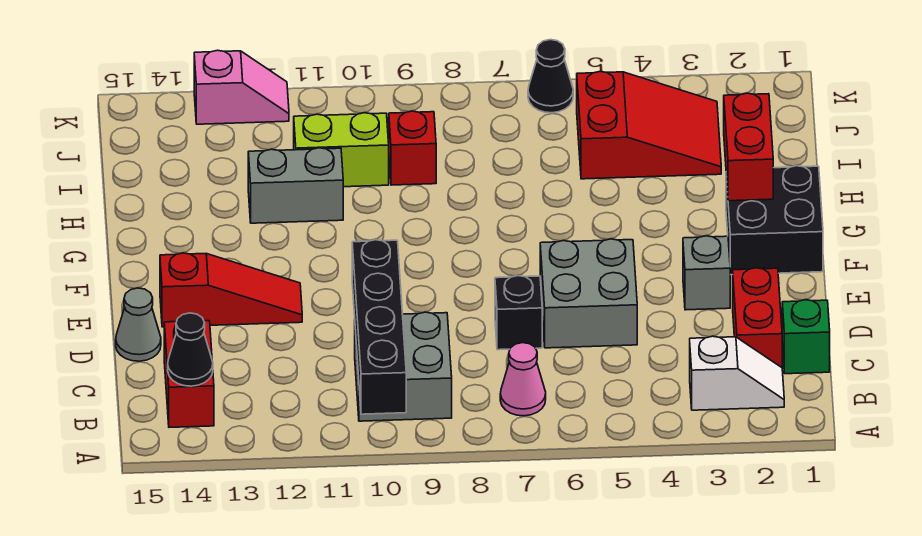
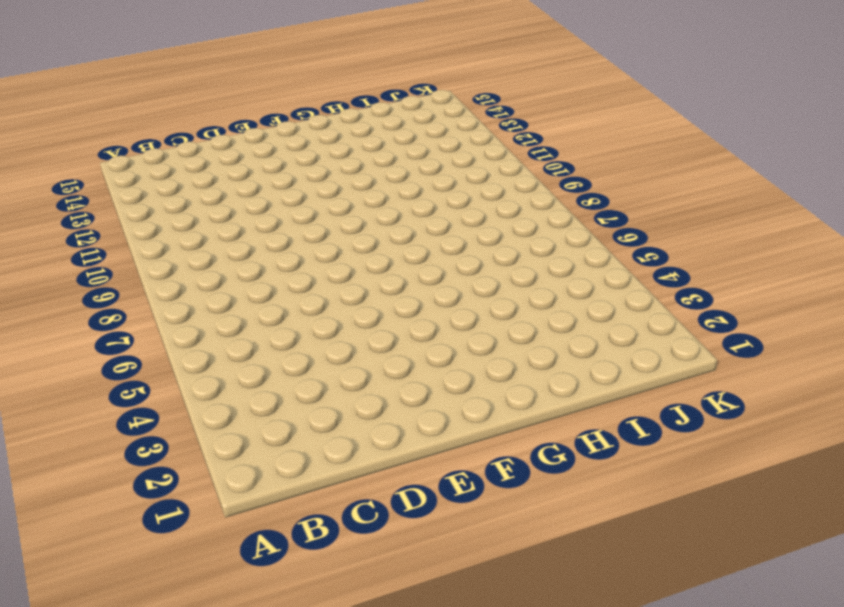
none -> white slope B2:B3 level 1 top 3
none -> pink cone B7 level 1
none -> grey brick B9:C10 level 1

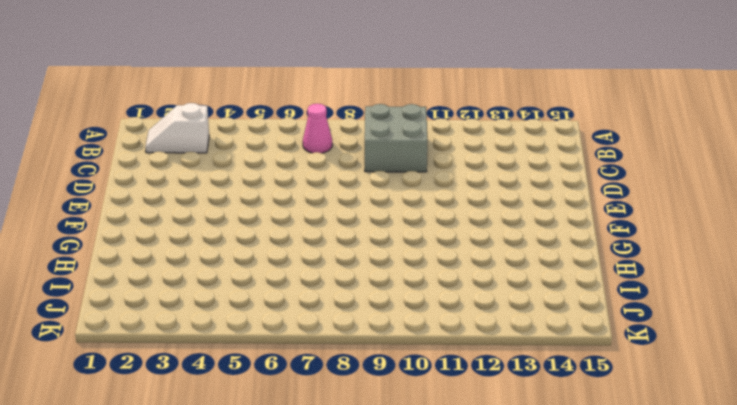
none -> red brick B14:C14 level 1
none -> green brick C1 level 1
none -> red brick C2:D2 level 1

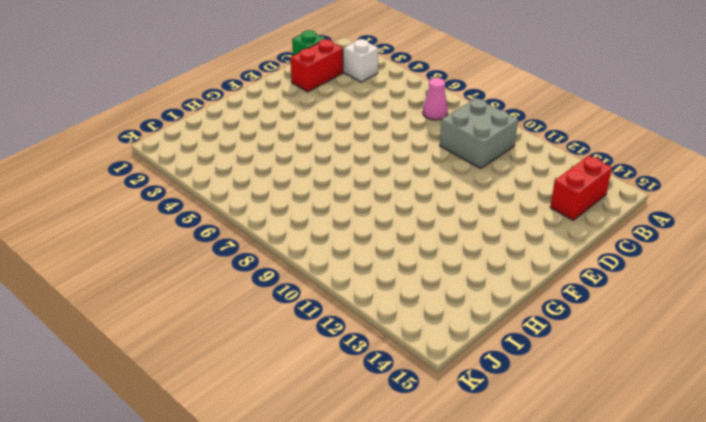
none -> grey brick D5:E6 level 1
none -> black brick D7 level 1
none -> grey cone D15 level 1

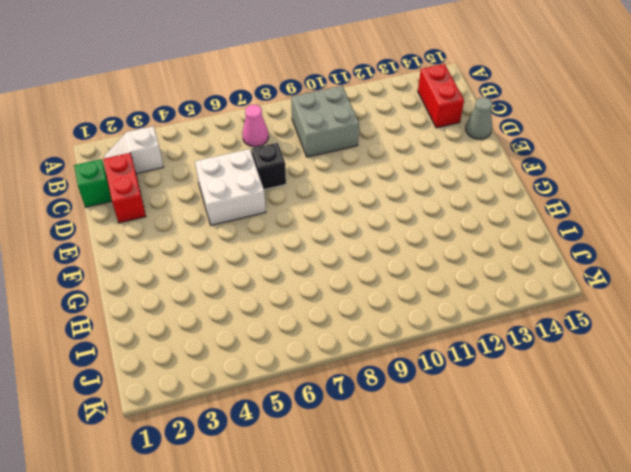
white brick D5:E6 level 1 -> grey brick D5:E6 level 1
none -> grey brick E3 level 1
none -> red slope E12:E14 level 1 top 14
none -> black brick F1:G2 level 1

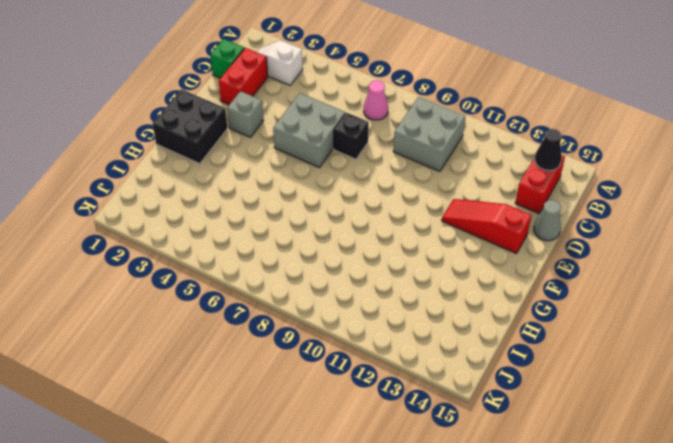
none -> grey brick H11:H12 level 1
none -> red slope I3:J5 level 1 top 5
none -> red brick I9 level 1

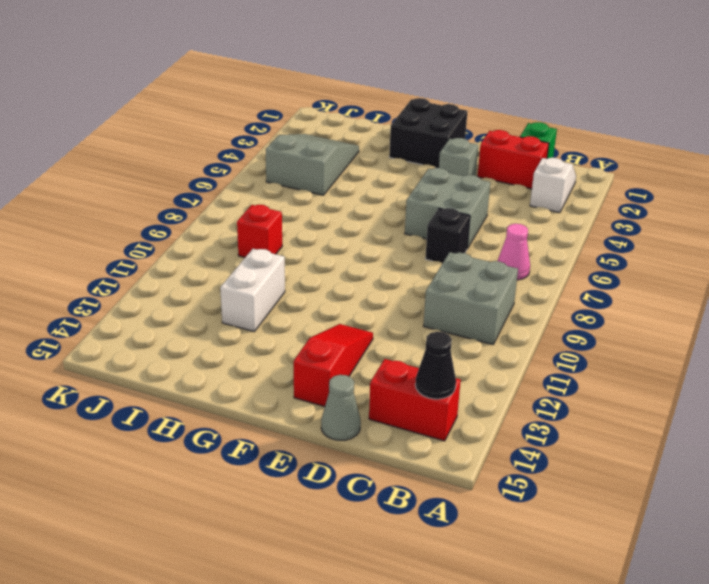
white brick H11:H12 level 1 -> grey brick H11:H12 level 1
grey slope I3:J5 level 1 top 5 -> red slope I3:J5 level 1 top 5
none -> lime brick I10:I11 level 1
none -> black cone K6 level 1
none -> pink slope K12:K13 level 1 top 13

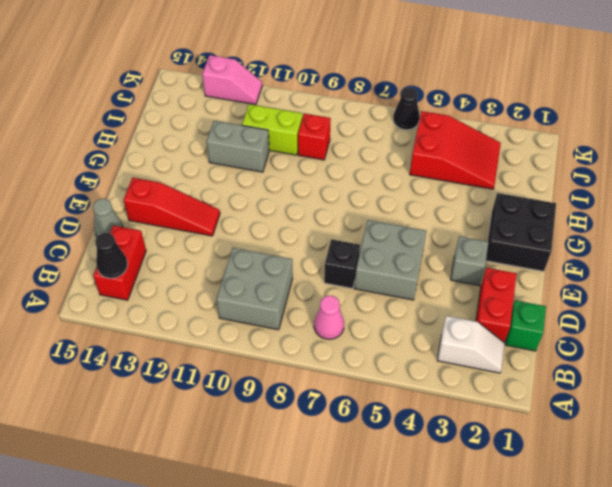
none -> black brick A10:D10 level 2
none -> red brick G2:H2 level 2

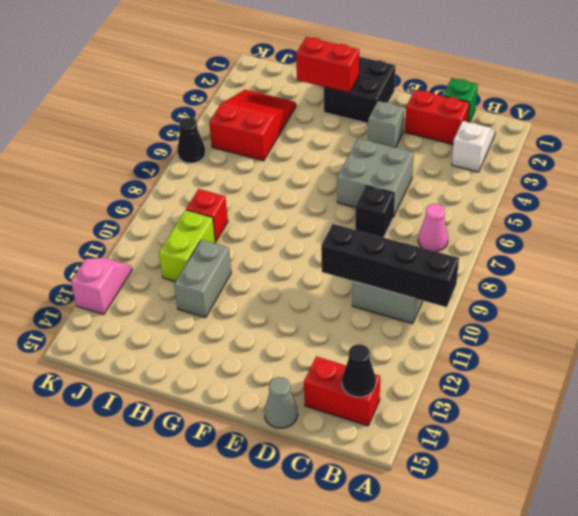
none -> red slope E12:E14 level 1 top 14

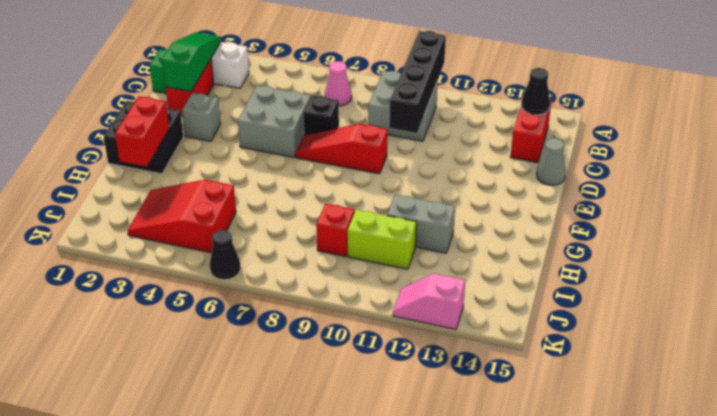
green slope B2:D2 level 2 top D -> none
red slope E7:E9 level 1 top 9 -> red slope E12:E14 level 1 top 14

